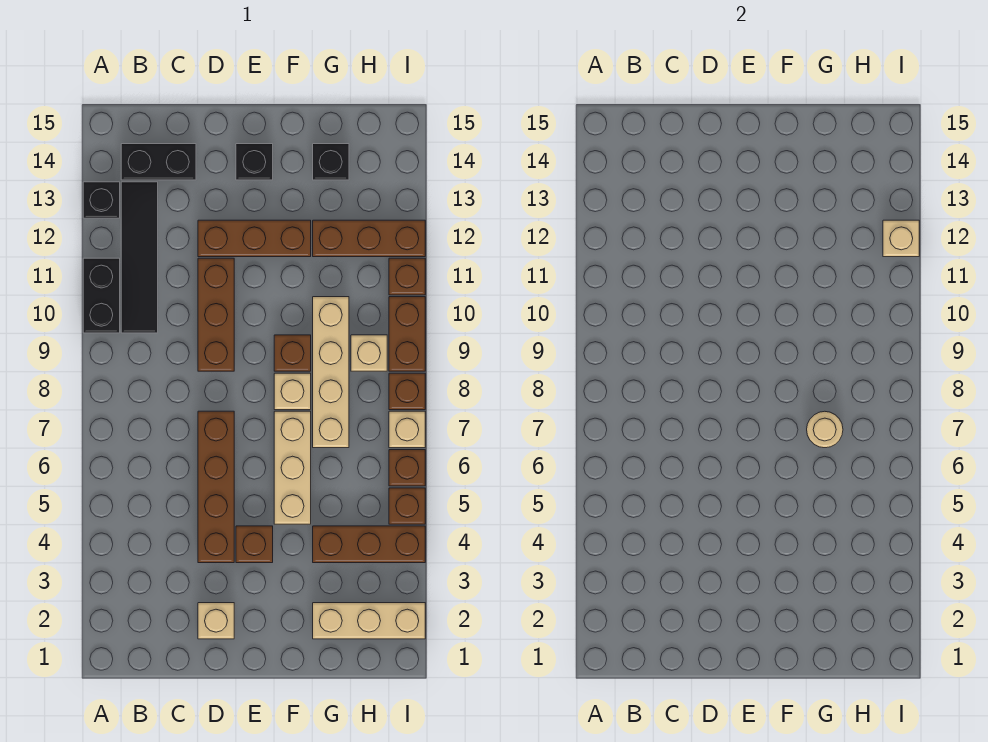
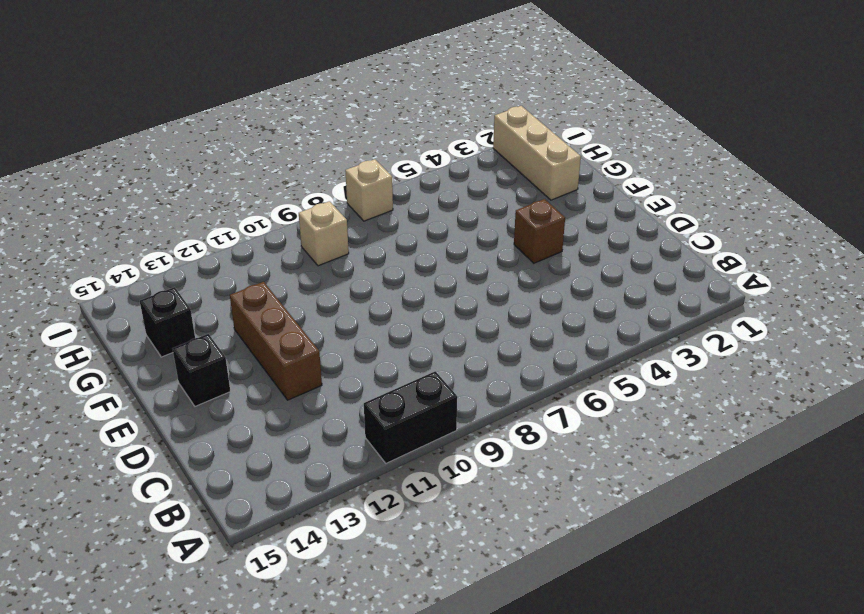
none -> black brick A13 level 1
none -> black tile B10:B13 level 1
none -> black brick B14:C14 level 1

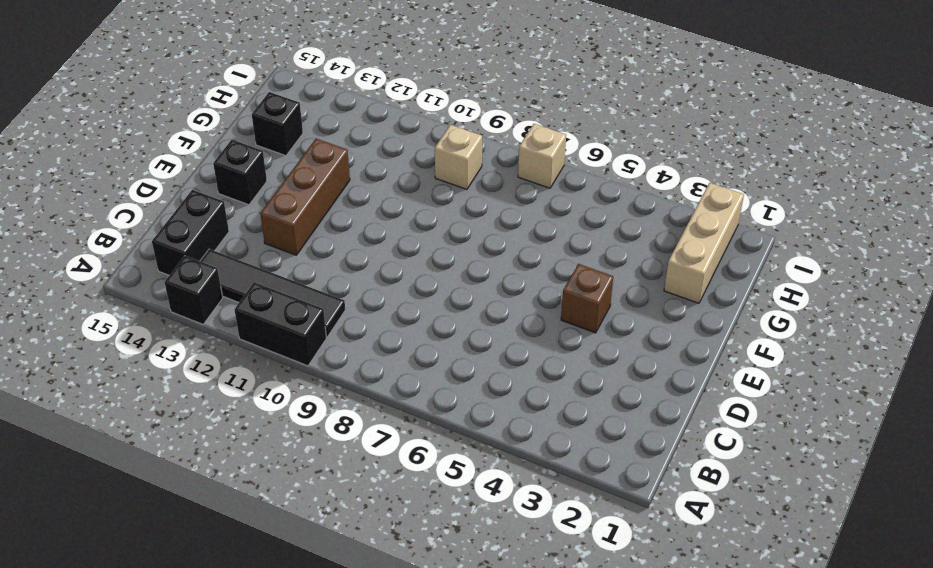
none -> tan brick D2 level 1
none -> brown brick D4:D7 level 1
none -> brown brick D9:D11 level 1

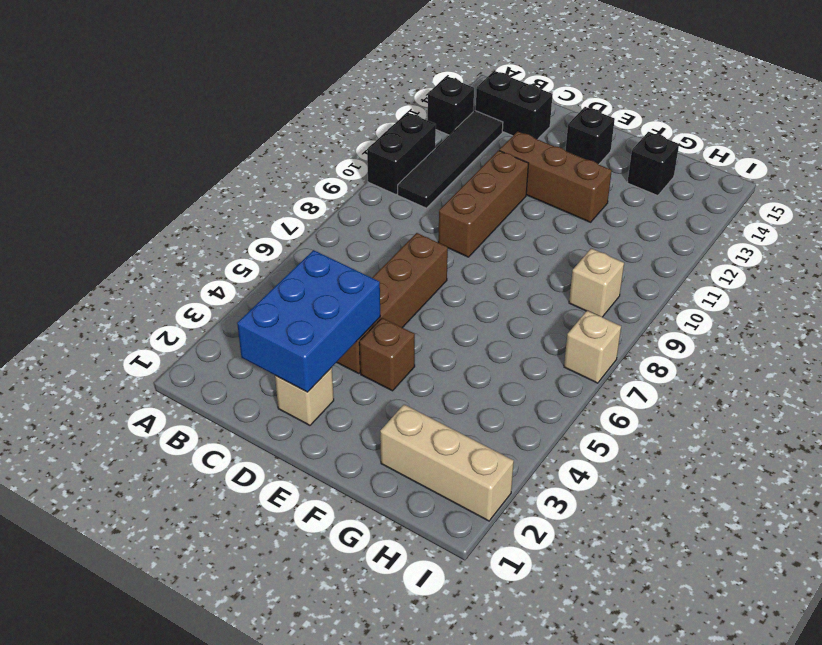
blue brick C2:D4 level 2 -> none
none -> tan brick F5:F7 level 1
none -> tan brick F8 level 1
none -> brown brick F9 level 1

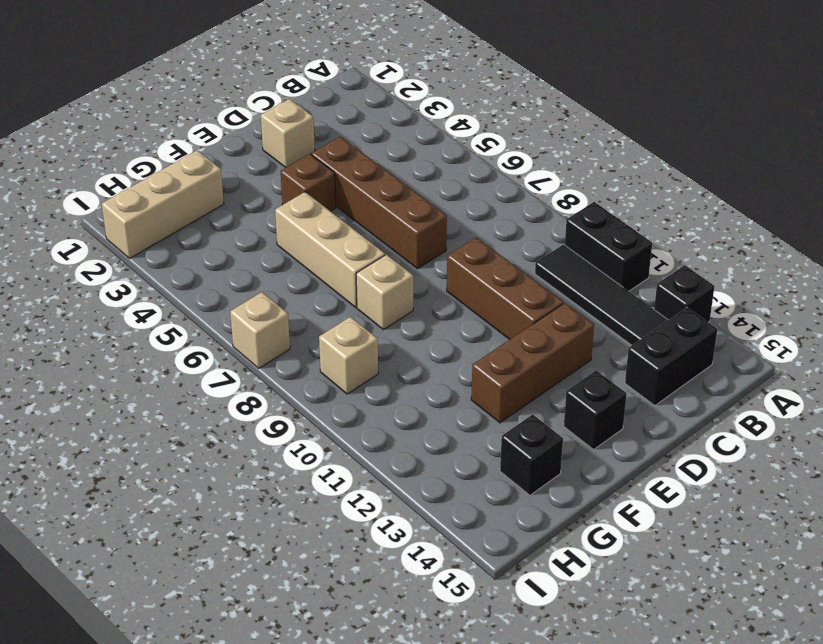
none -> brown brick F9 level 1
none -> brown brick G4:I4 level 1
none -> tan brick G7:G10 level 1

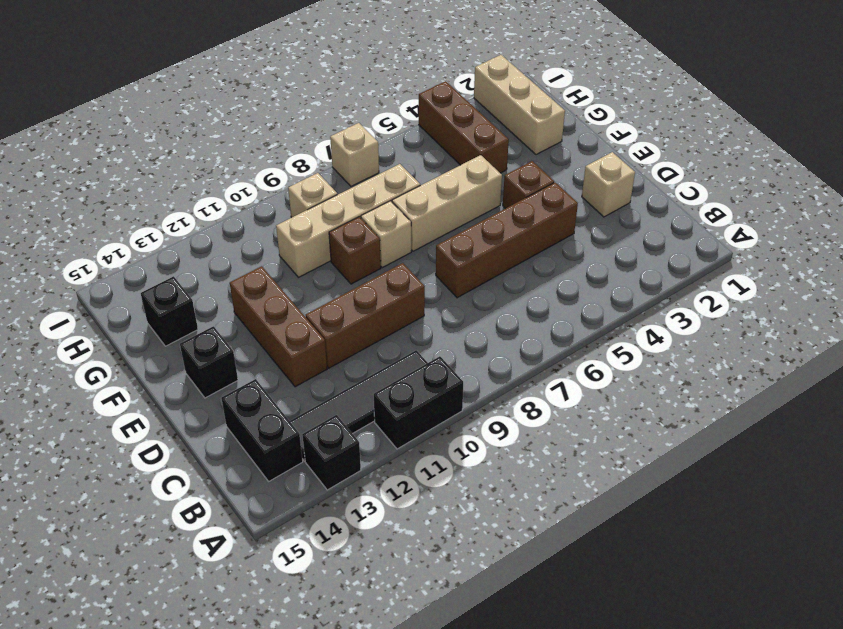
none -> brown brick G12:I12 level 1
none -> brown brick I5 level 1
none -> brown brick I6 level 1

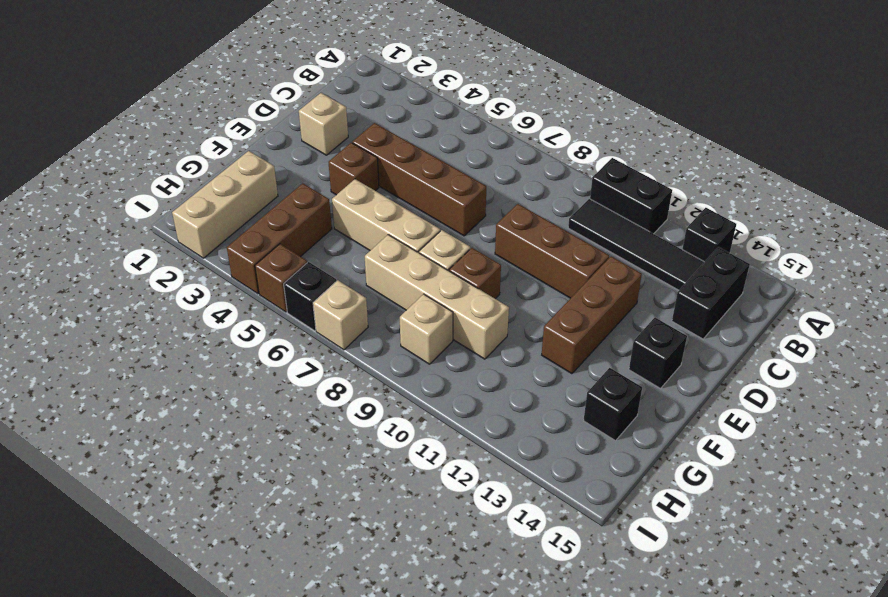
black brick I6 level 1 -> brown brick I6 level 1
none -> brown brick G12:I12 level 1
none -> brown brick I8 level 1
none -> brown brick I9:I10 level 1

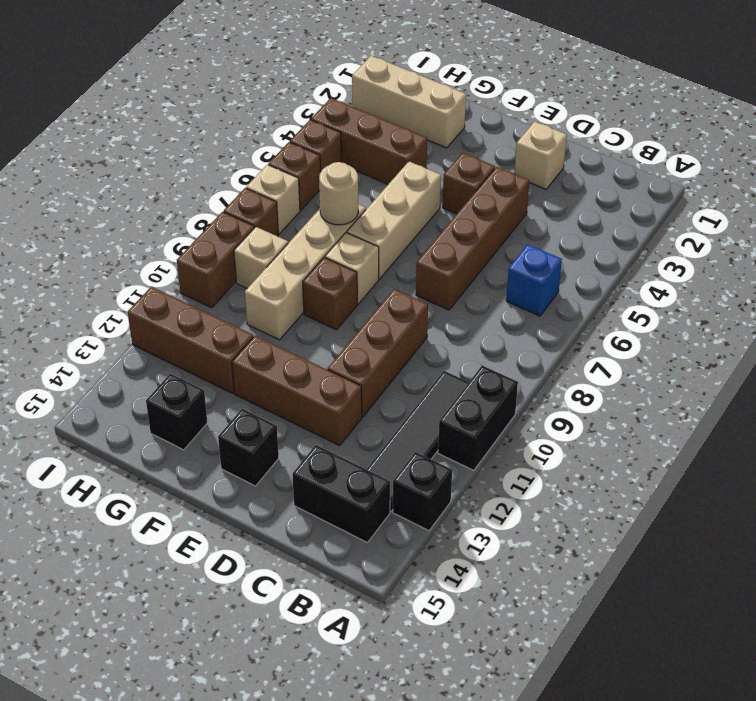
blue brick B6 level 1 -> none
none -> brown brick I11 level 1
none -> tan brick I12 level 2

